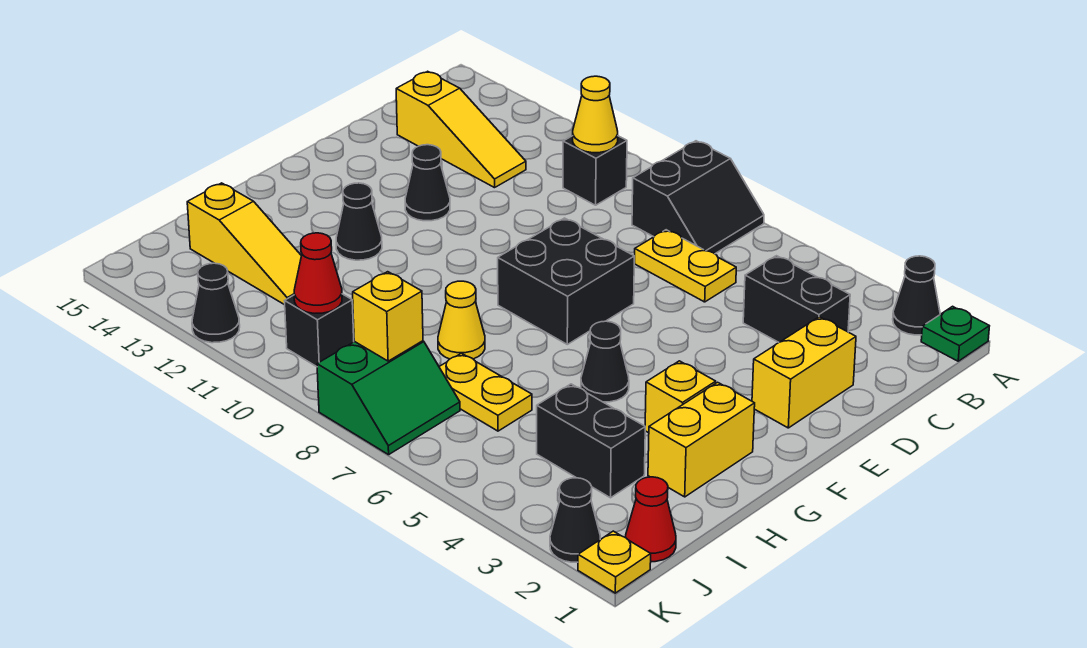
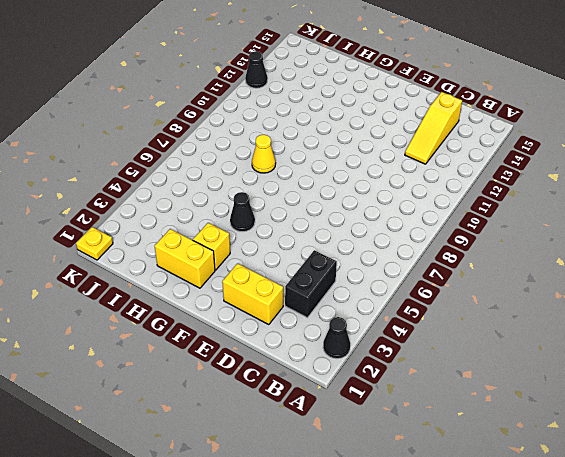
none -> green plate A1 level 1
none -> black slope A7:B8 level 1 top 8
none -> black brick B10 level 1

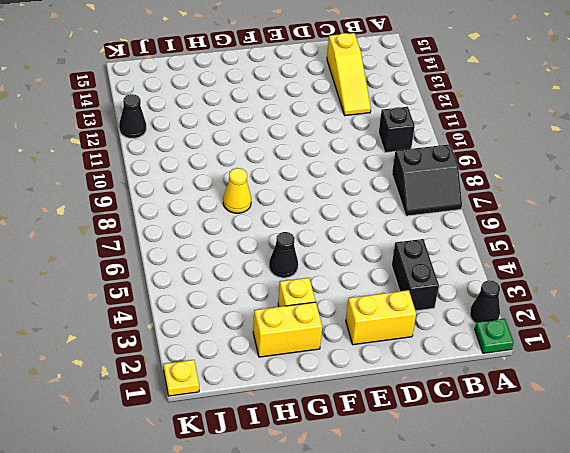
none -> yellow plate C6:C7 level 1
none -> black brick E7:F8 level 1
none -> black cone E12 level 1

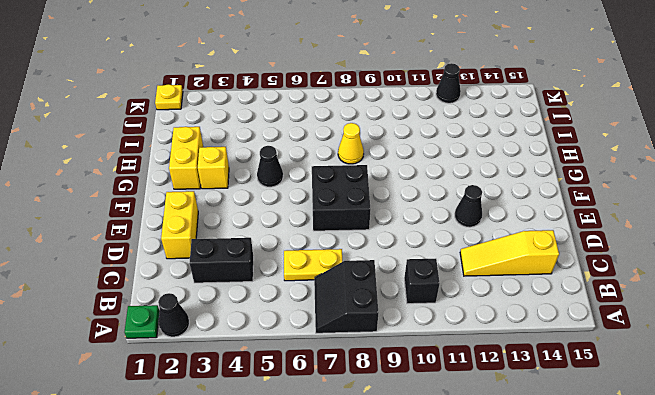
none -> black cone G12 level 1
none -> black brick I3:I4 level 1
none -> yellow plate I6:I7 level 1

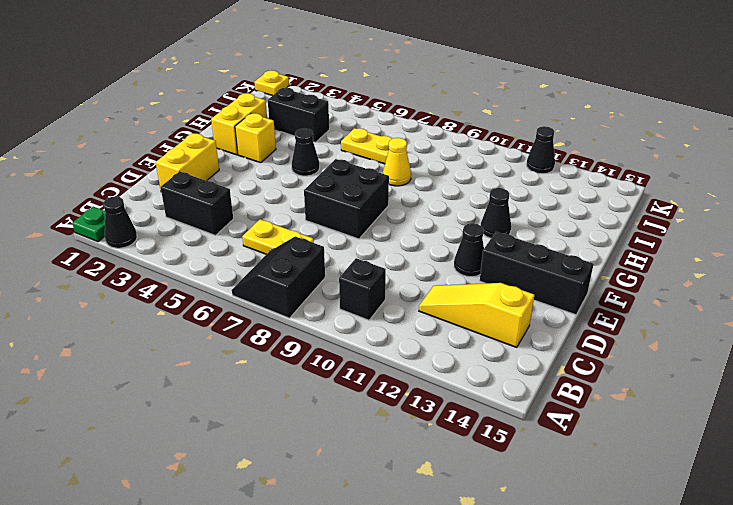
black brick E13:E15 level 1 -> none
none -> yellow slope I12:I14 level 1 top 14
none -> red cone J1 level 1
none -> green slope J7:K8 level 1 top 8

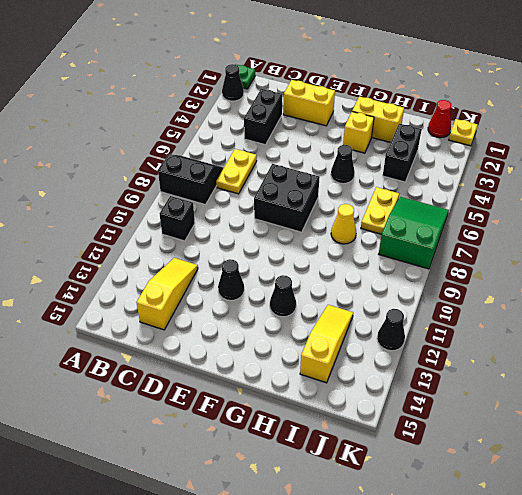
green slope J6:K8 level 1 top 8 -> green slope J7:K8 level 1 top 8
none -> black brick J10 level 1
none -> black cone K2 level 1
none -> yellow cone B10 level 2

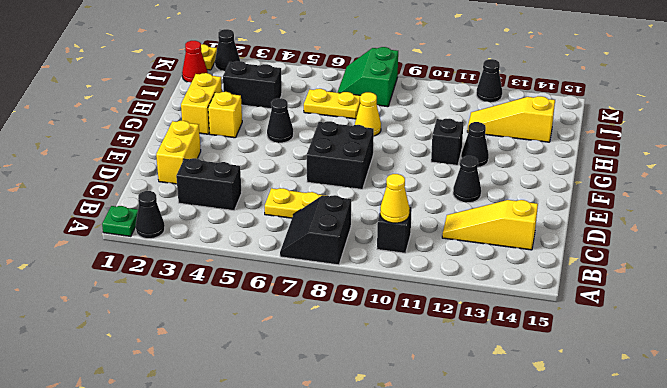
black brick G11 level 1 -> black brick J10 level 1
none -> yellow brick J8 level 2
none -> red cone J10 level 2

